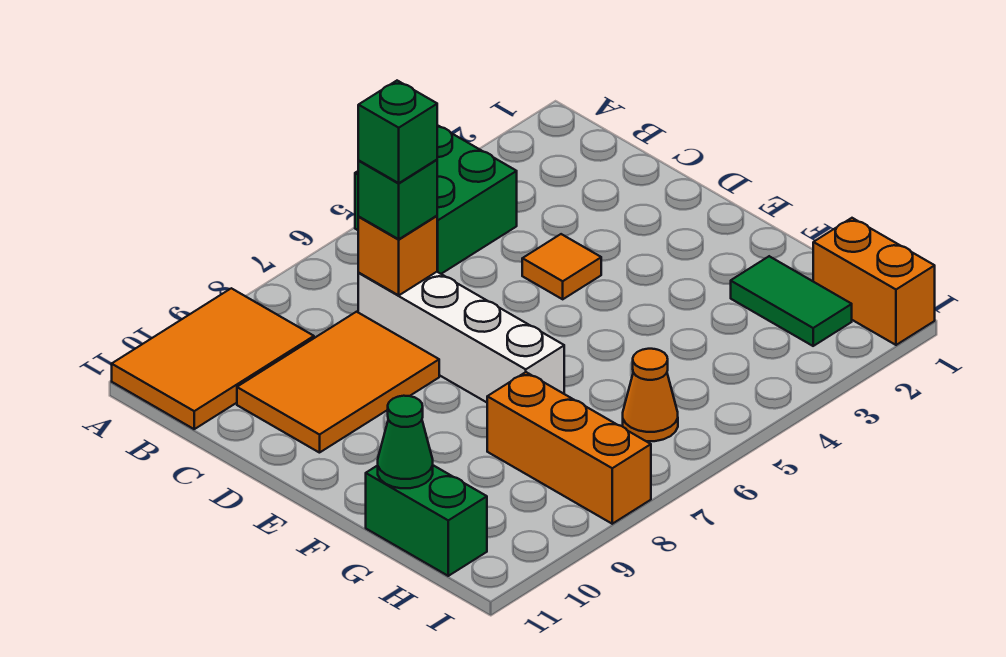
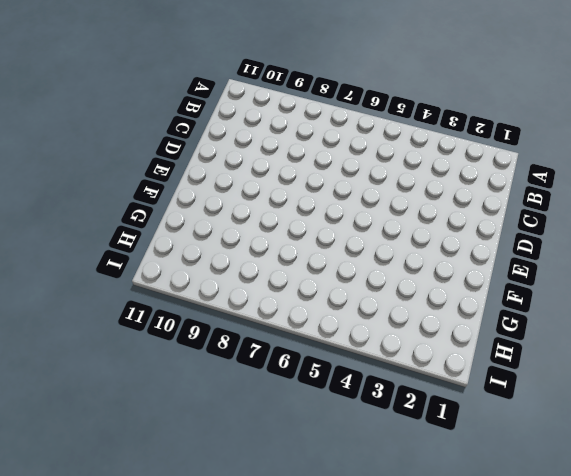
none -> green brick A4:B5 level 1
none -> orange tile A9:B11 level 1
none -> white brick C7:F7 level 1

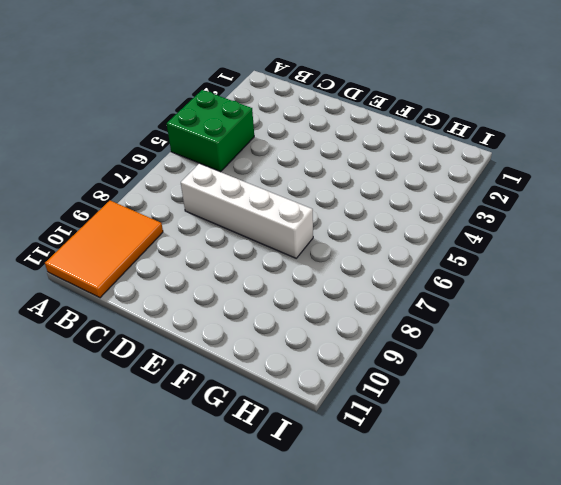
none -> orange tile C8:D10 level 1
none -> orange tile D4 level 1
none -> green tile G2:H2 level 1

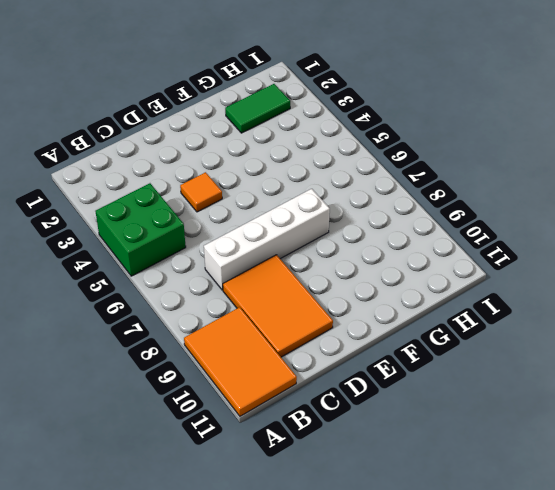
none -> orange brick G8:I8 level 1
none -> green brick G11:H11 level 1
none -> orange brick H1:I1 level 1

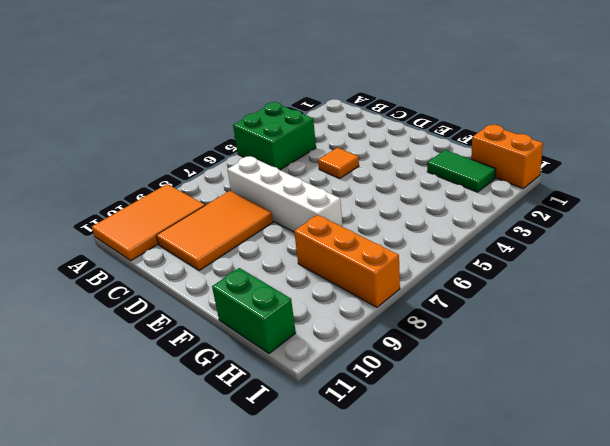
none -> orange cone H6 level 1
none -> orange brick C7 level 2
none -> green cone G11 level 2

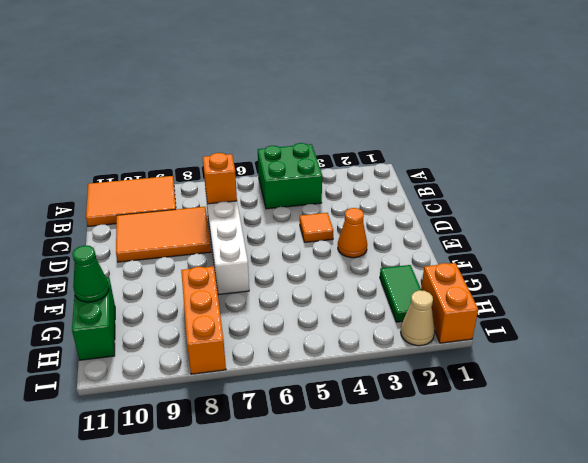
orange cone E3 level 1 -> orange cone H6 level 1
tan cone I2 level 1 -> none
none -> green brick C7 level 3
none -> green brick C7 level 4

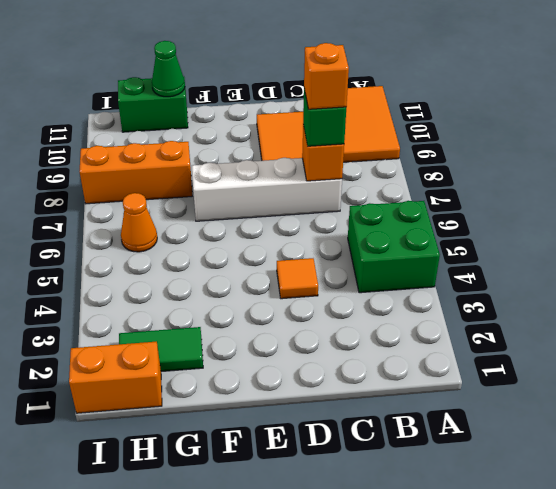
orange brick C7 level 4 -> green brick C7 level 4

